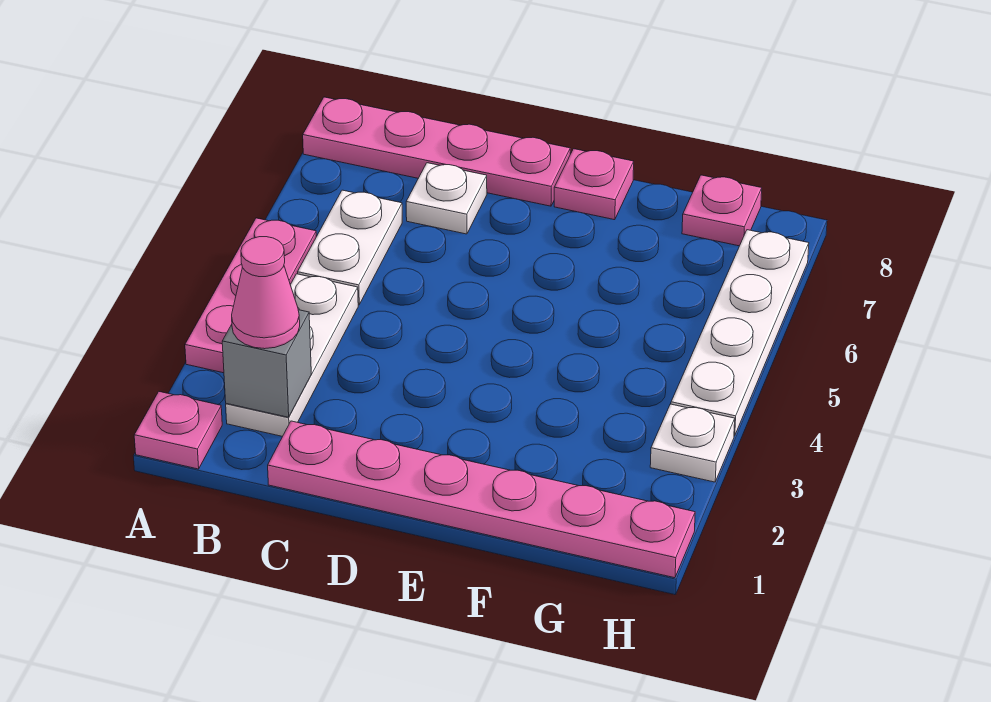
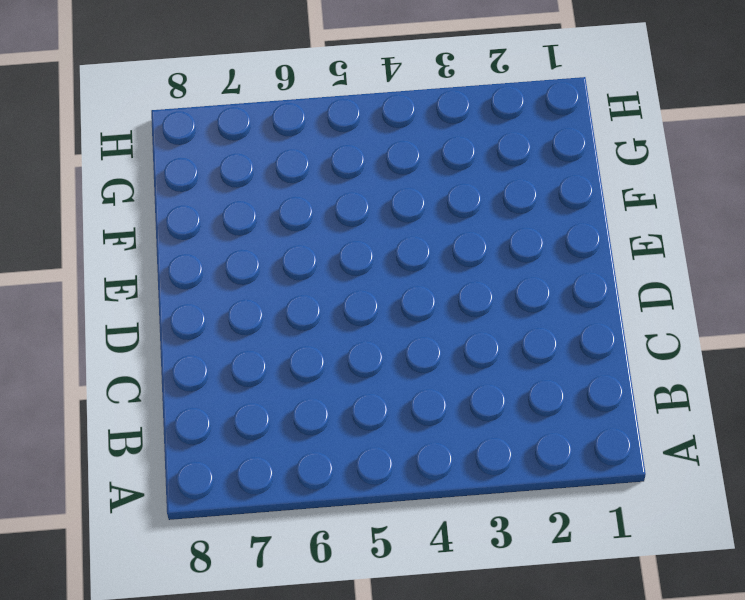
none -> pink plate A1 level 1
none -> pink plate A3:A5 level 1
none -> pink plate A8:D8 level 1

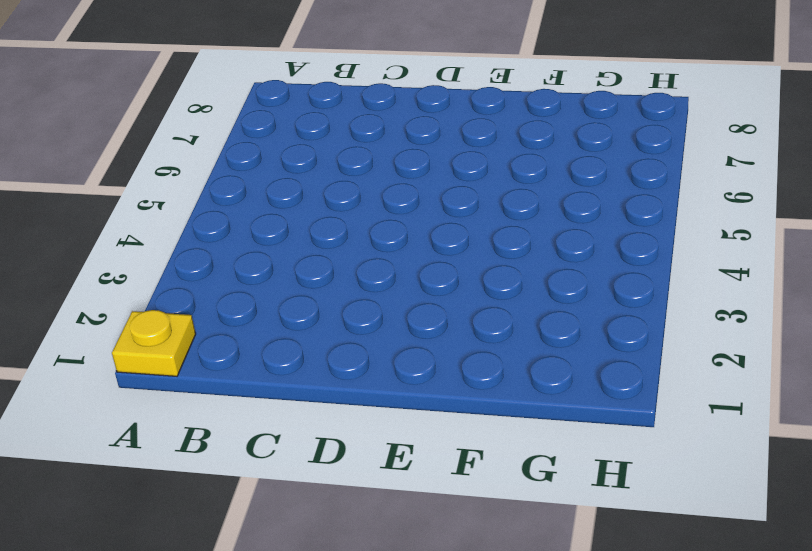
yellow plate A1 level 1 -> pink plate A1 level 1
none -> pink plate A3:A5 level 1
none -> pink plate A8:D8 level 1
none -> white plate B2:B4 level 1

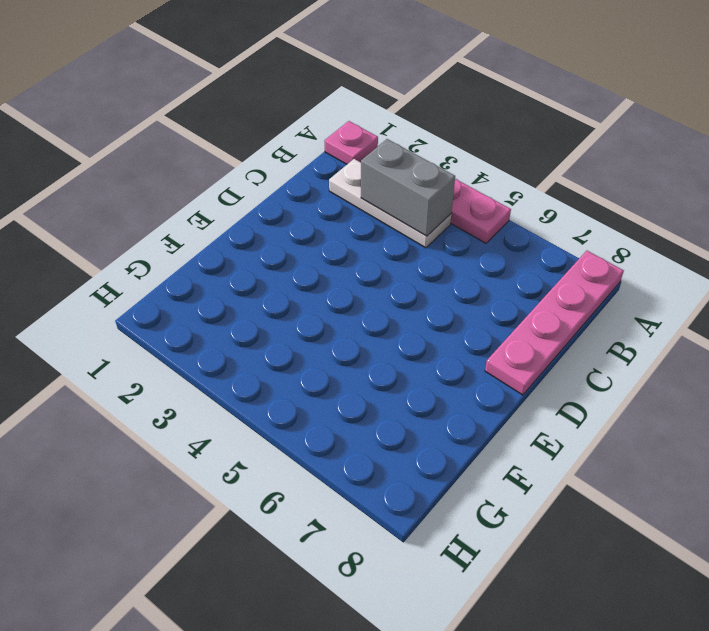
grey brick B3:B4 level 2 -> none
none -> white plate B5:B6 level 1
none -> pink plate C1:H1 level 1
none -> white plate C7 level 1

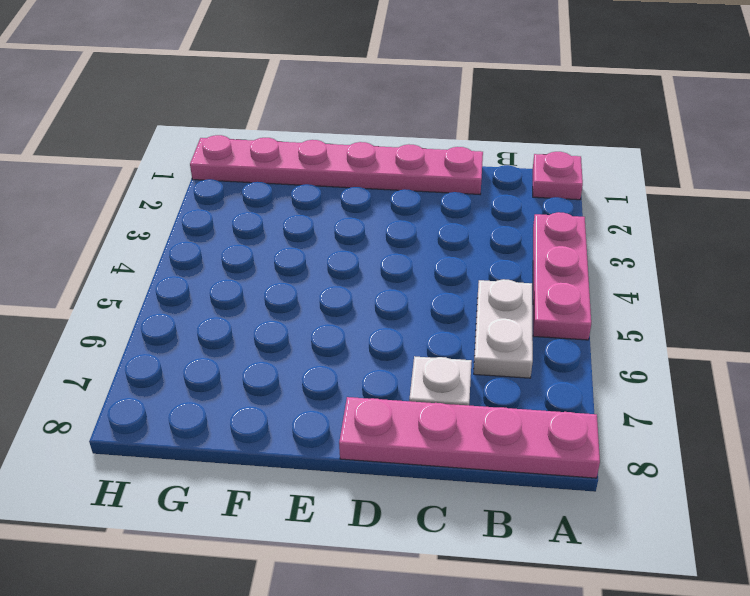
none -> white plate B2:B4 level 1
none -> pink plate E8 level 1
none -> pink plate G8 level 1

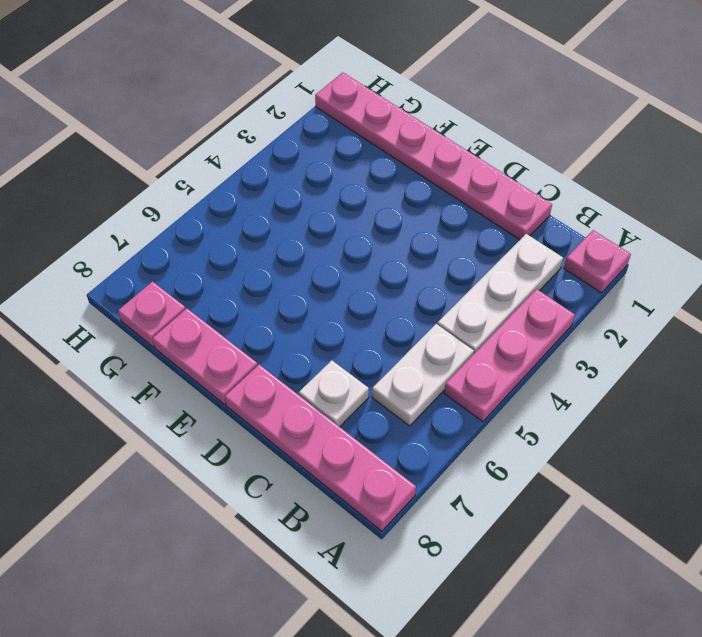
pink plate E8:F8 level 1 -> pink plate E8 level 1
none -> white plate H3 level 1
none -> white plate H4:H7 level 1
none -> grey brick B2 level 2

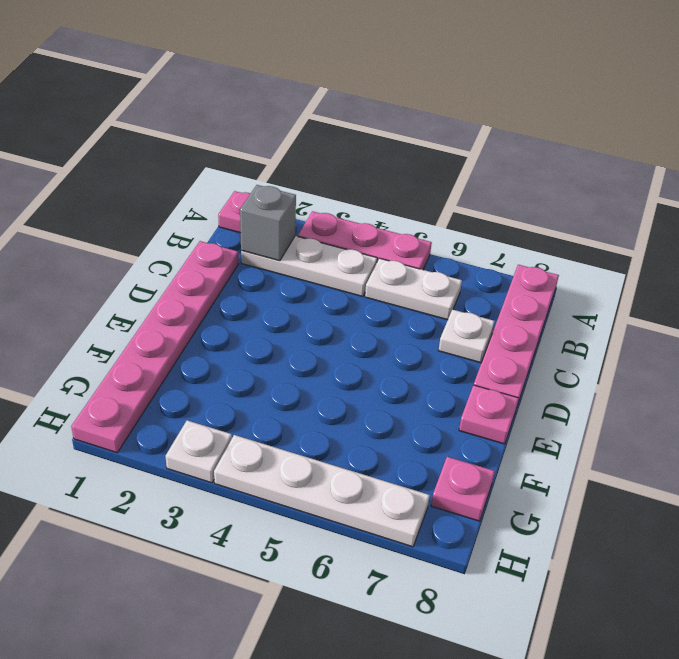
none -> pink cone B2 level 3

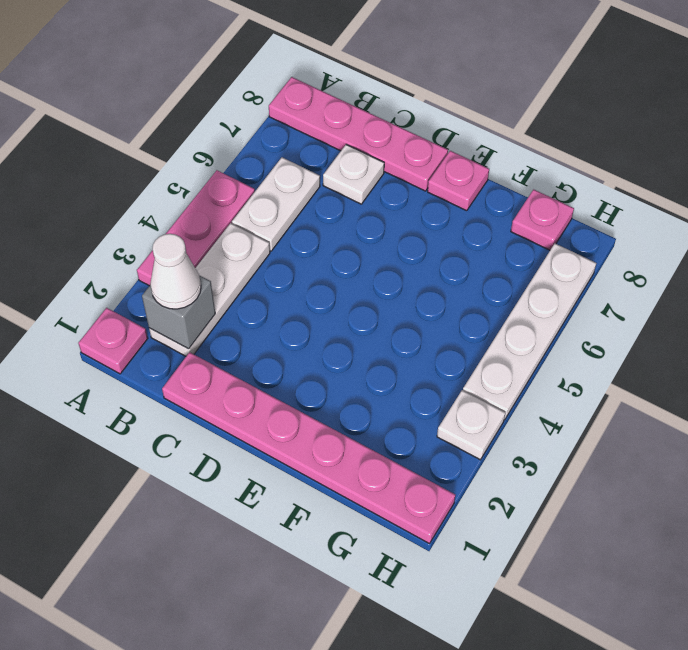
white cone B2 level 3 -> pink cone B2 level 3

